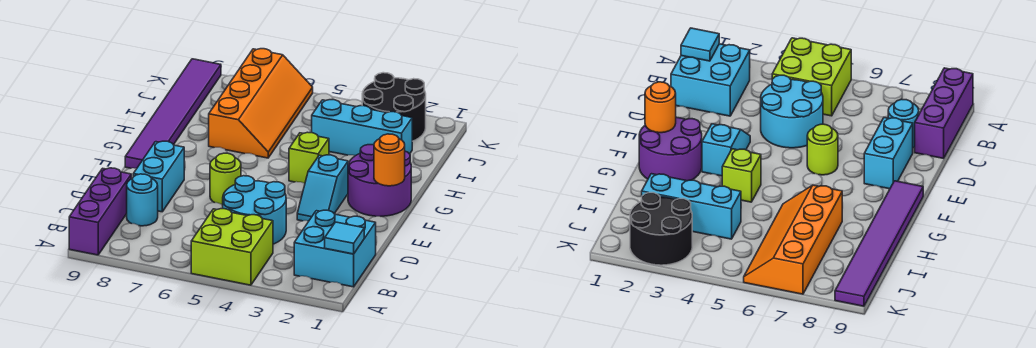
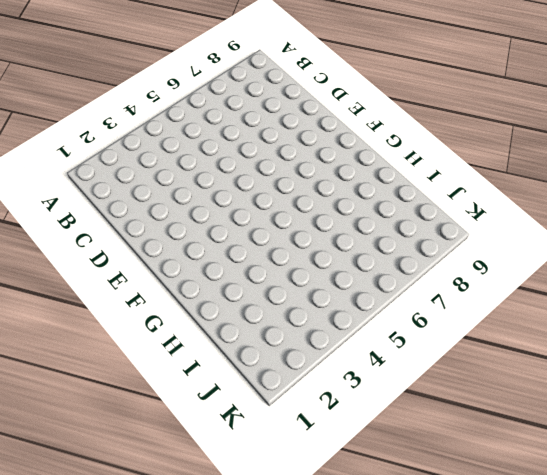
none -> lime brick A4:B5 level 1
none -> purple brick A9:C9 level 1
none -> cyan brick B1:C2 level 1

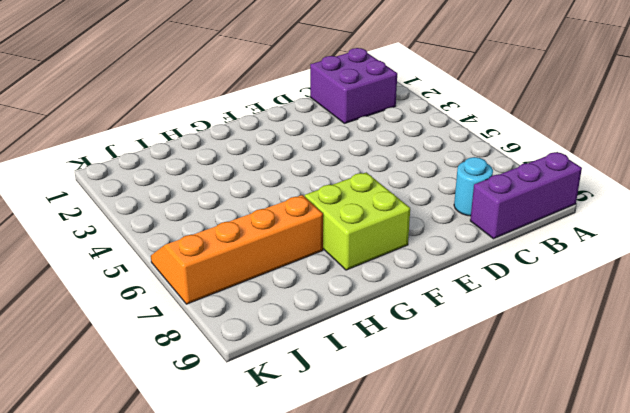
purple brick B1:C2 level 1 -> cyan brick B1:C2 level 1
lime brick F7:G8 level 1 -> lime brick A4:B5 level 1
none -> cyan round brick C4:D5 level 1
none -> cyan brick D8:E8 level 1
none -> cyan slope E3:F3 level 1 top F

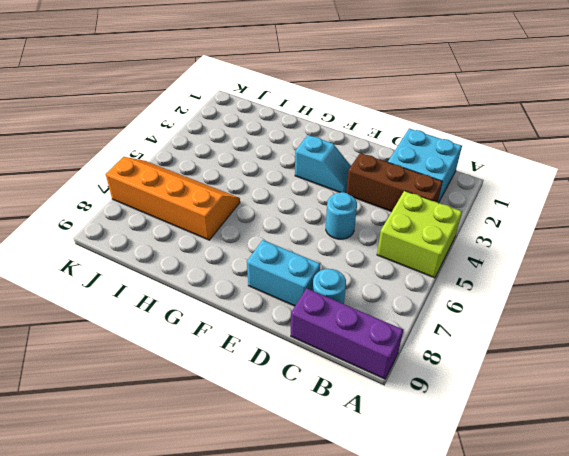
brown brick B3:D3 level 1 -> none
cyan round brick D5 level 1 -> cyan round brick C4:D5 level 1
none -> lime round brick E6 level 1
none -> purple round brick F1:G2 level 1
none -> purple tile F9:K9 level 1

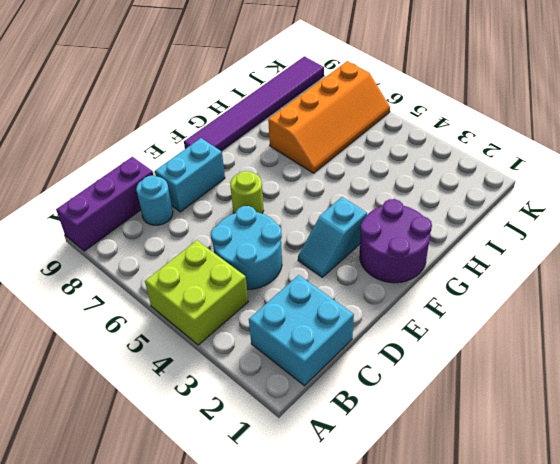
none -> lime brick G4 level 1
none -> cyan brick I2:I4 level 1
none -> black round brick J2:K3 level 1

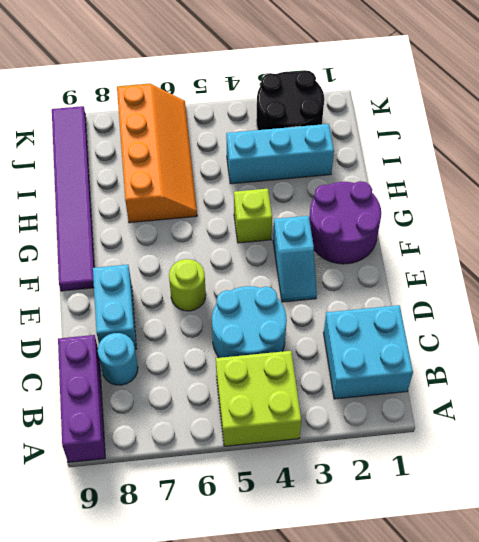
none -> cyan tile B1 level 2
none -> orange round brick F1 level 2

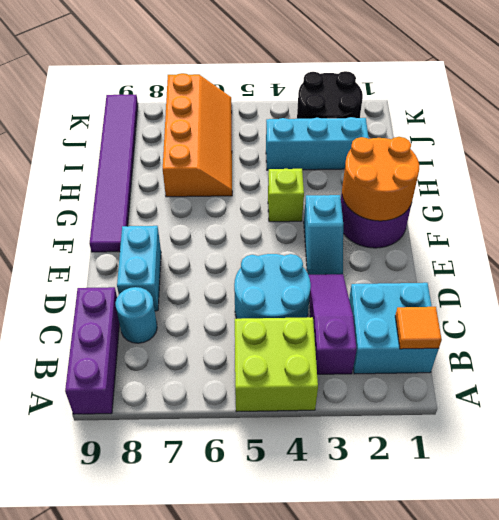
orange tile B1 level 2 -> cyan tile B1 level 2
purple slope B3:D3 level 1 top B -> none
orange round brick F1:G2 level 2 -> orange round brick F1 level 2
none -> lime round brick E6 level 1

